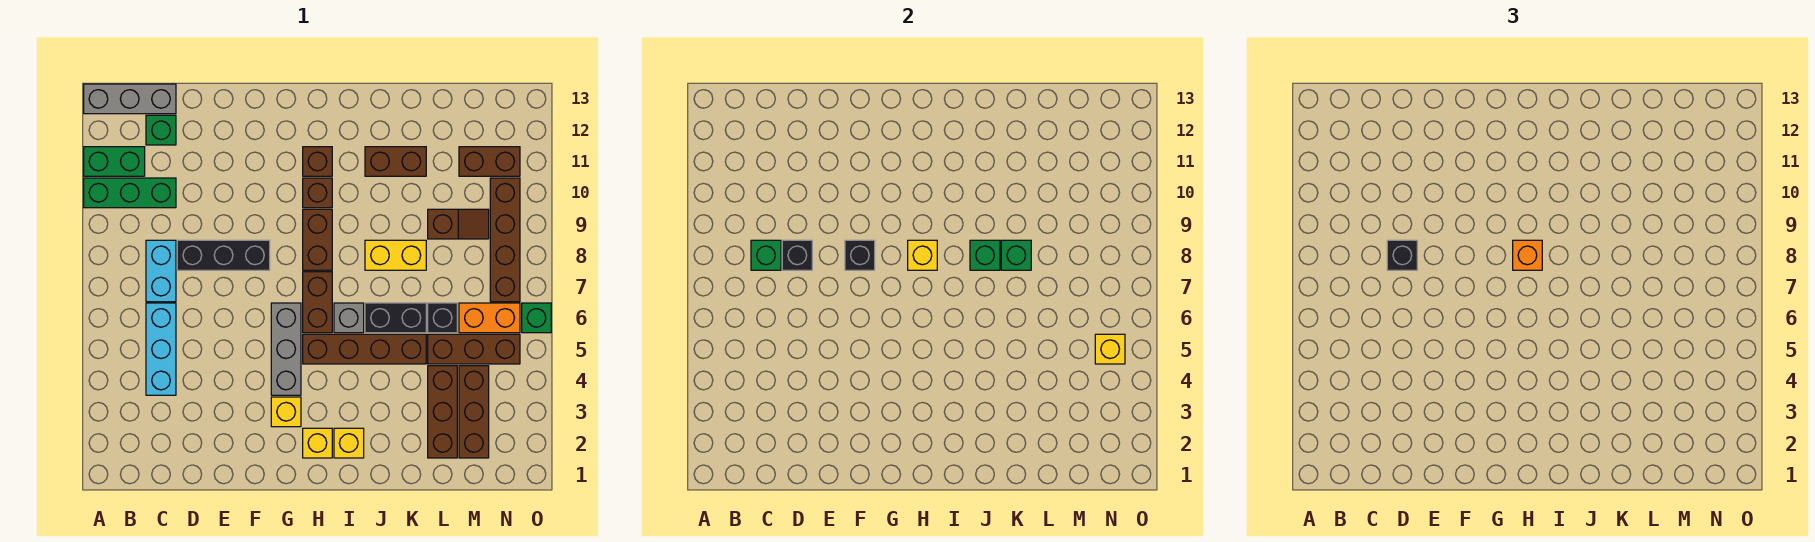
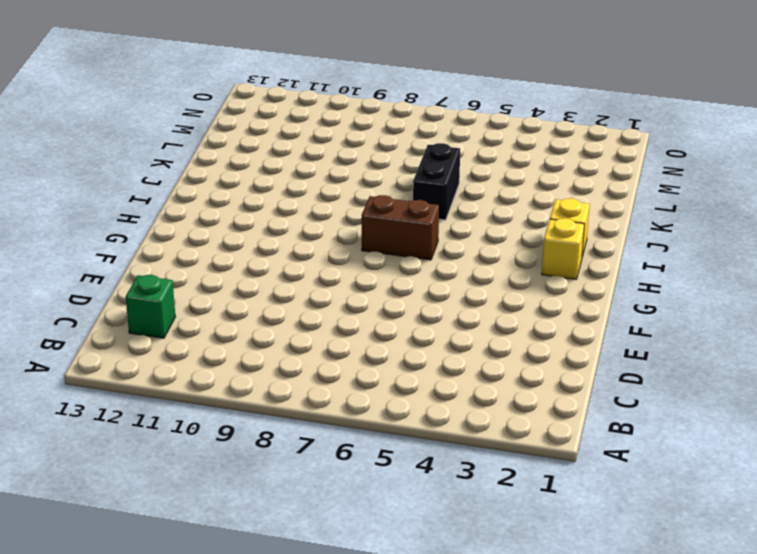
none -> green brick A10:C10 level 1
none -> green brick A11:B11 level 1
none -> grey brick A13:C13 level 1
none -> cyan brick C4:C6 level 1

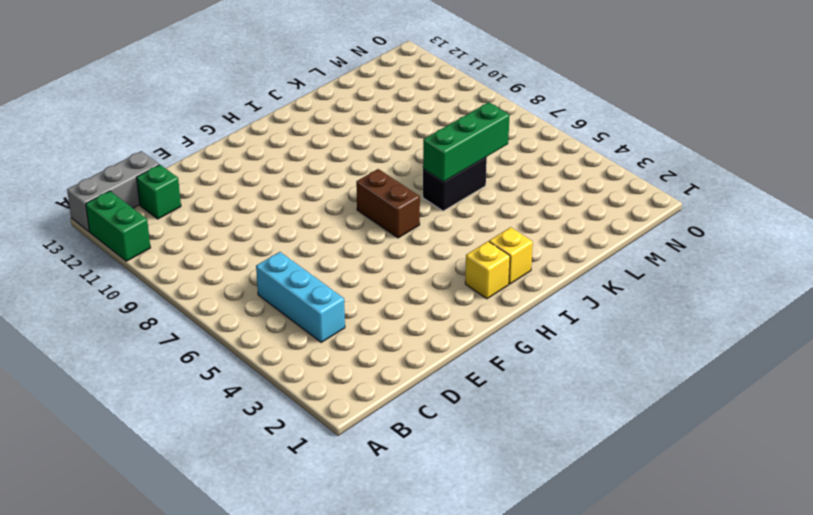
green brick A11:A12 level 1 -> green brick A11:B11 level 1
green brick J6:L6 level 2 -> green brick A10:C10 level 1
none -> cyan brick C7:C8 level 1
none -> black brick D8:F8 level 1
none -> yellow brick G3 level 1
none -> grey brick G4:G6 level 1

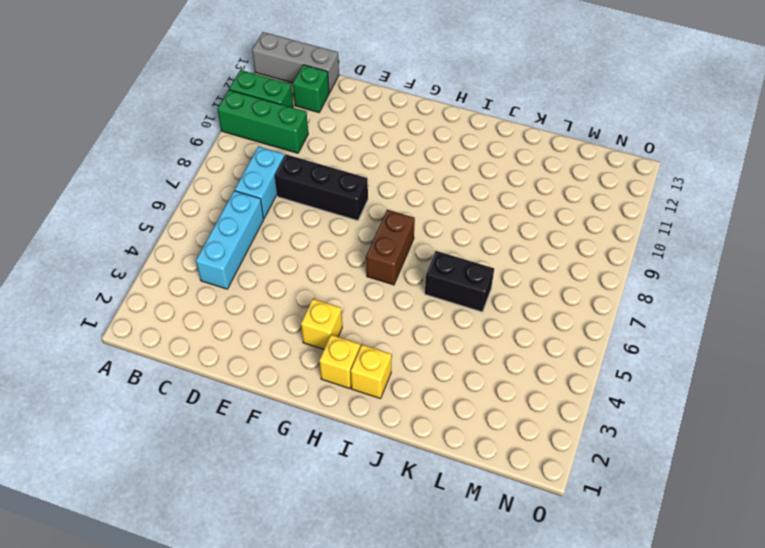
none -> grey brick G4:G6 level 1
none -> brown brick H5:K5 level 1
none -> brown brick H8:H9 level 1
none -> brown brick H10 level 1

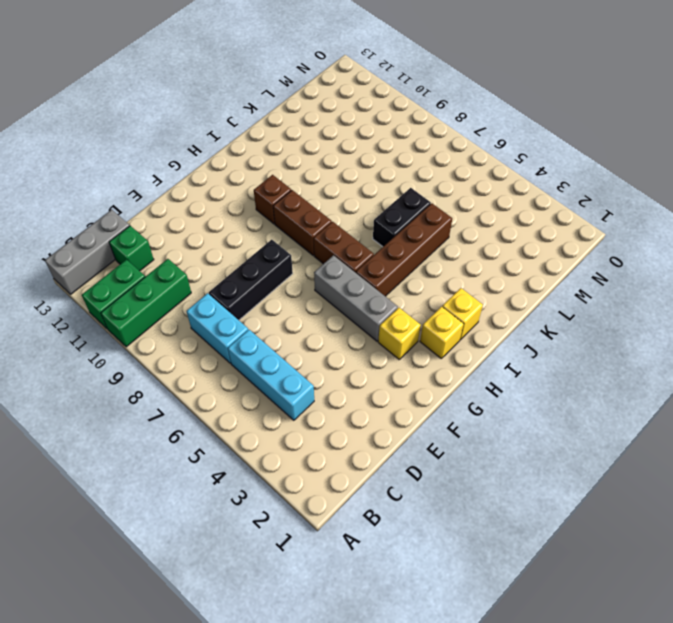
none -> brown brick H11 level 1
none -> grey brick I6 level 1
none -> yellow brick J8:K8 level 1
none -> brown brick J11:K11 level 1

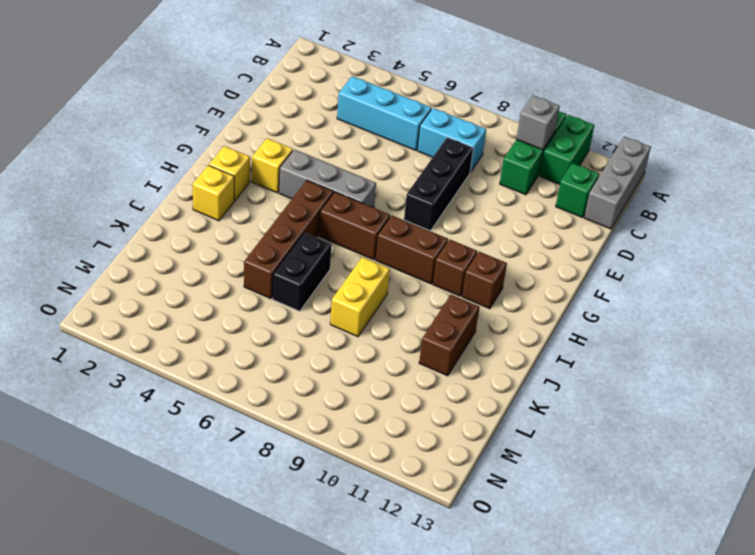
grey brick B10 level 2 -> grey brick I6 level 1
none -> brown brick L2:L4 level 1
none -> brown brick L5:N5 level 1
none -> black brick L6 level 1
none -> brown slope L9:M9 level 1 top L

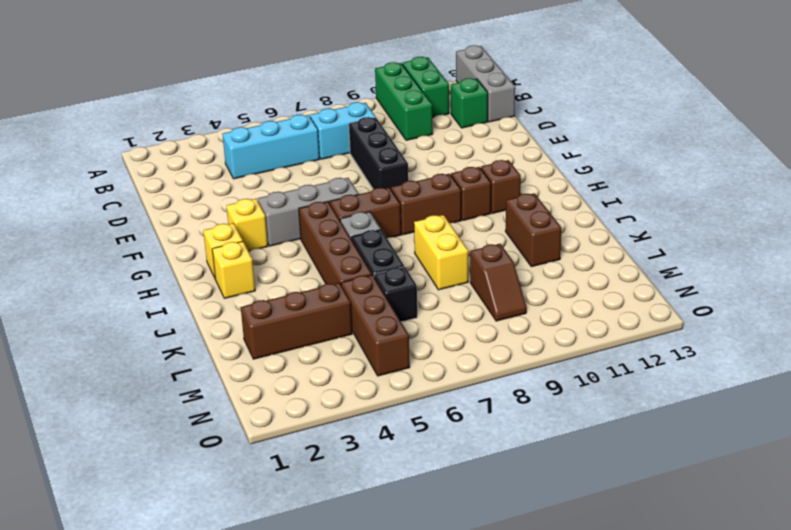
none -> brown brick M2:M4 level 1
none -> orange brick M6:N6 level 1
none -> brown brick M11:N11 level 1
none -> brown brick N7:N10 level 1

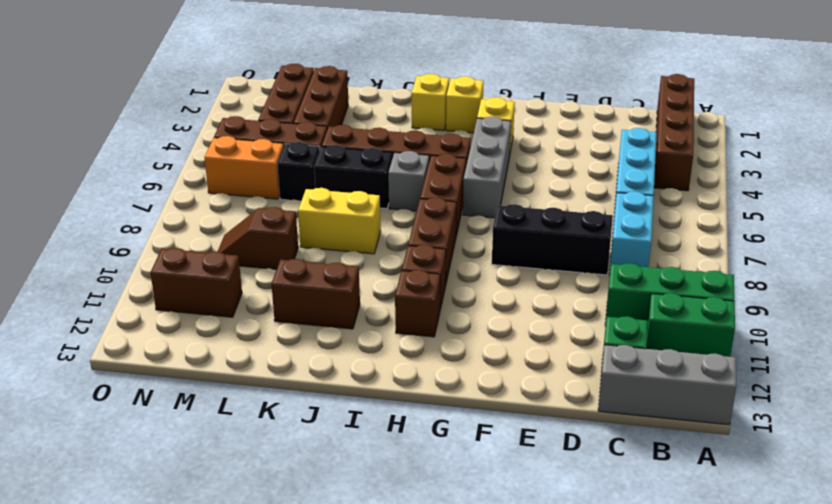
brown brick B1:B4 level 1 -> brown brick N7:N10 level 1
none -> green brick O6 level 1
none -> green brick C8 level 2
none -> black brick D8 level 2
none -> black brick F8 level 2

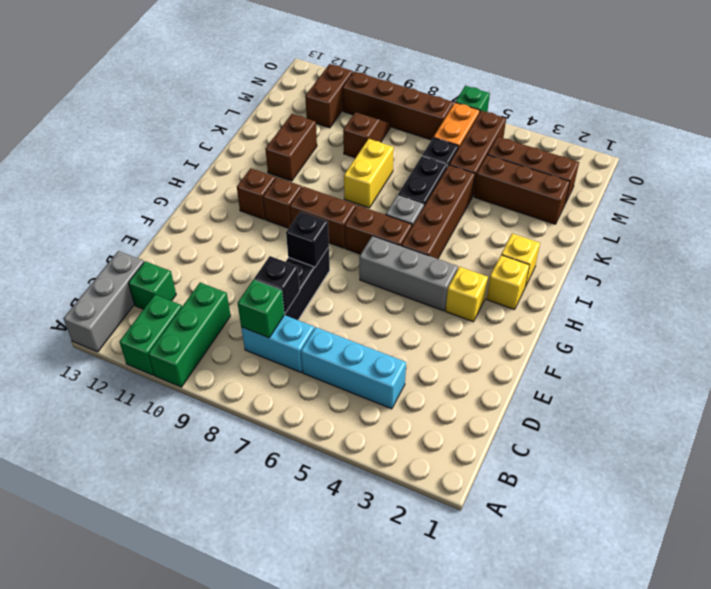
none -> yellow brick H8 level 2
none -> green brick J8 level 2
none -> green brick K8 level 2
none -> yellow brick N5 level 2

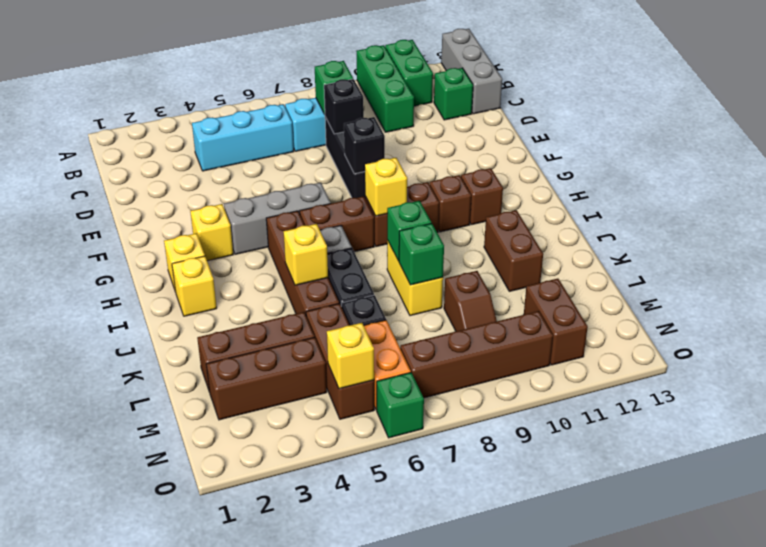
yellow brick J5 level 2 -> none
none -> black brick D8 level 3
none -> orange brick H8 level 3

